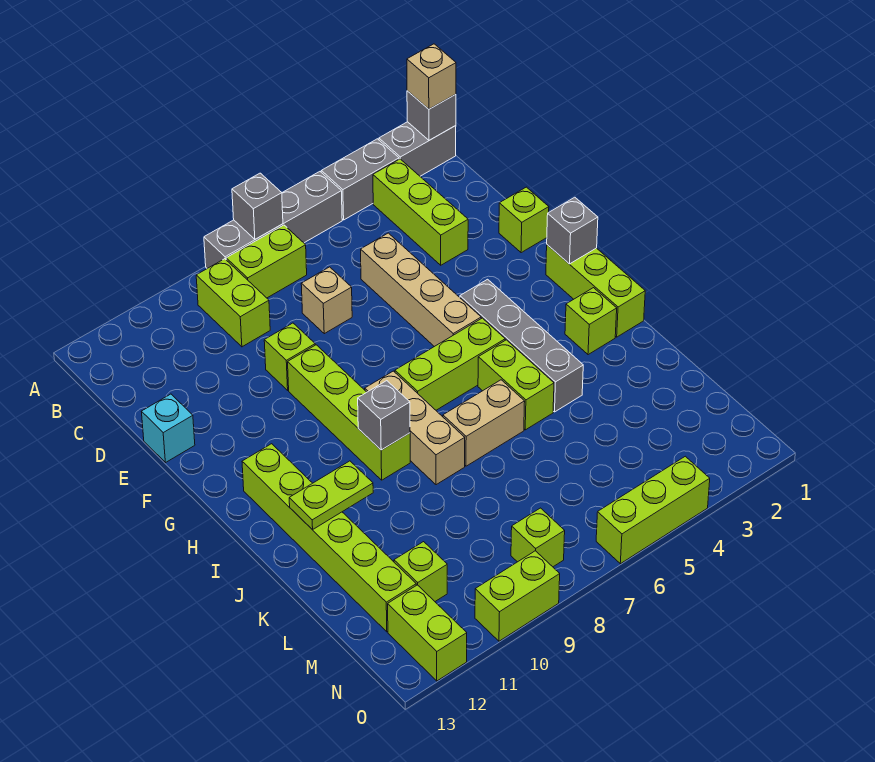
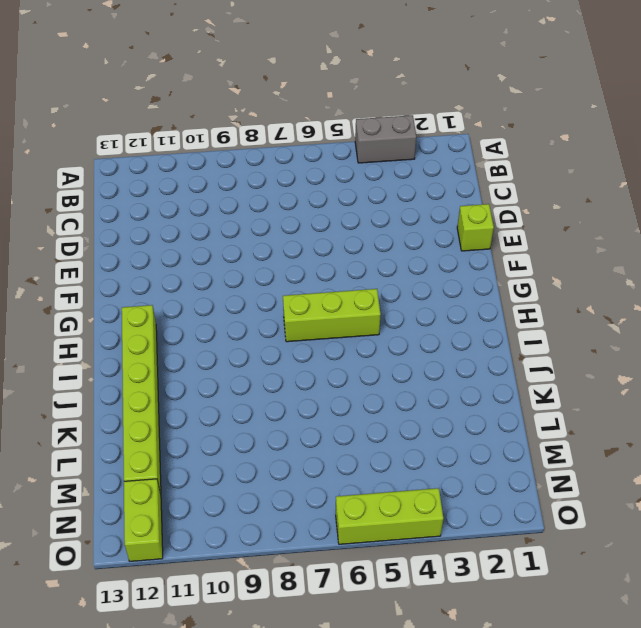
none -> grey brick A1:A2 level 1
none -> grey brick A5:A8 level 1
none -> lime brick B3:D3 level 1
none -> lime brick B7:B8 level 1

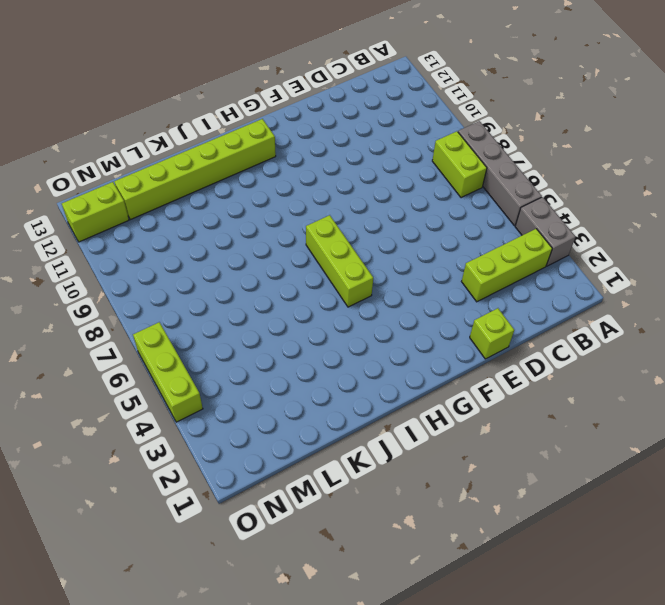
none -> grey brick A1:A2 level 1
none -> lime brick B9:C9 level 1
none -> tan brick D5:G5 level 1
none -> tan brick D7 level 1

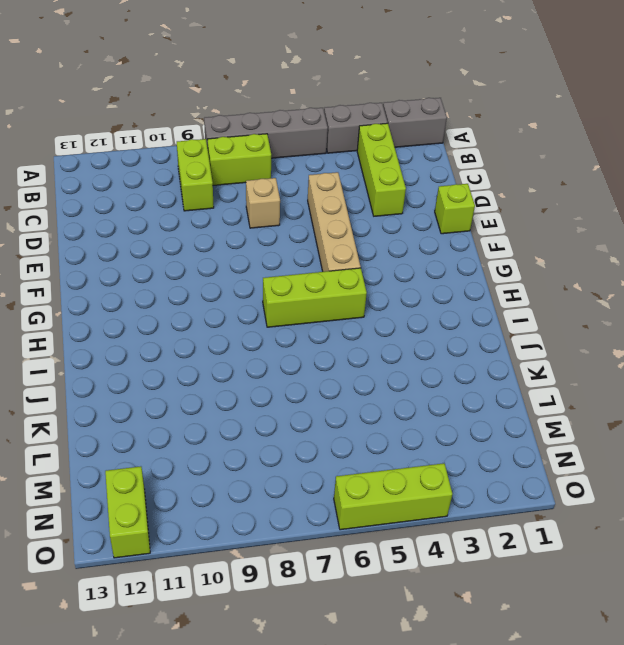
none -> lime brick E9 level 1
none -> cyan brick E13 level 1
none -> lime brick F9:I9 level 1
none -> lime brick G1:I1 level 1

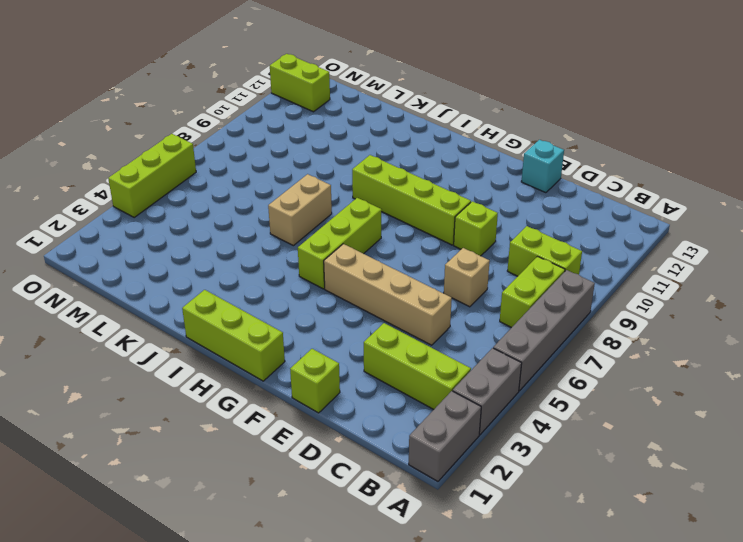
none -> grey brick G4:J4 level 1
none -> tan brick H8:J8 level 1
none -> lime brick H12:M12 level 1
none -> lime brick I2 level 1

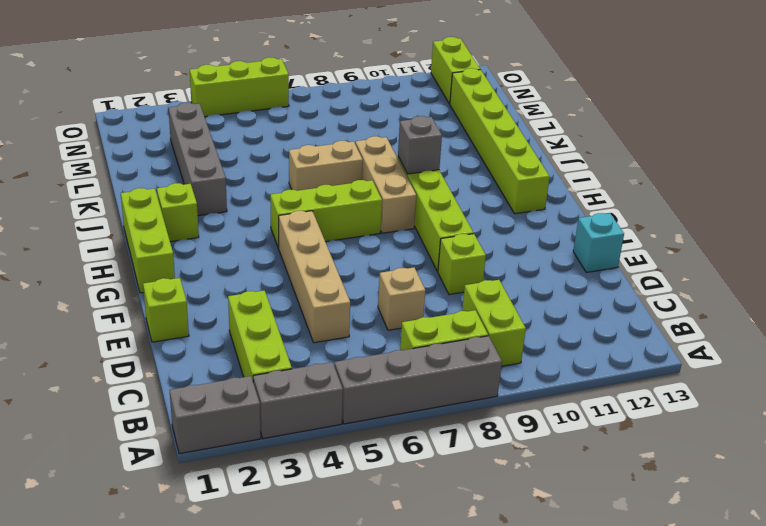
grey brick J3:M3 level 1 -> grey brick G4:J4 level 1
none -> lime brick I5:J5 level 1
none -> lime brick M11 level 1
none -> lime brick N8 level 1
none -> lime brick O9:O10 level 1

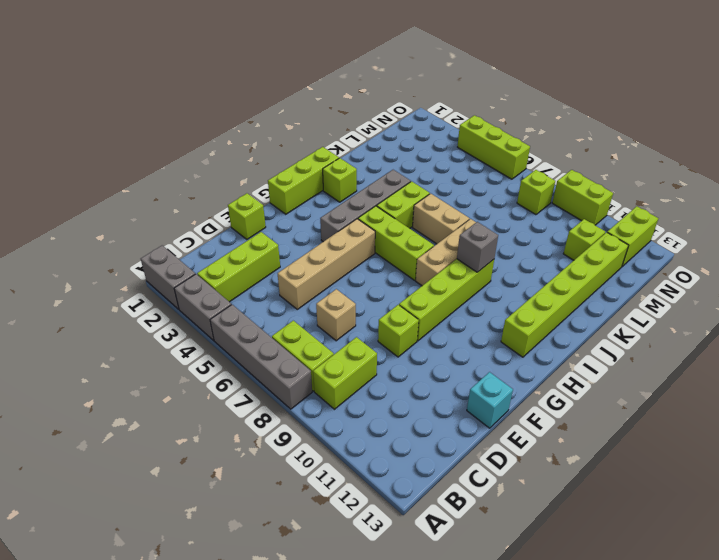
none -> grey brick A1 level 2
none -> grey brick A7 level 2
none -> grey brick G1 level 2
none -> lime plate J11:J12 level 2

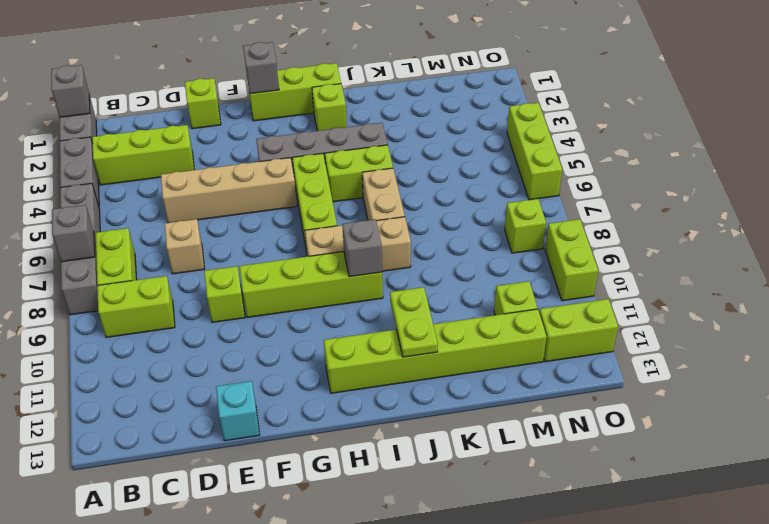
none -> tan brick A1 level 3

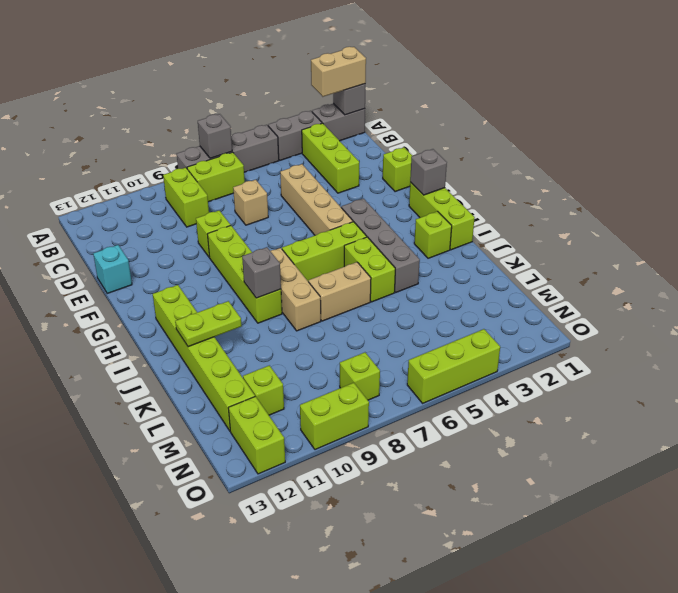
tan brick A1:A2 level 3 -> tan brick A1 level 3

